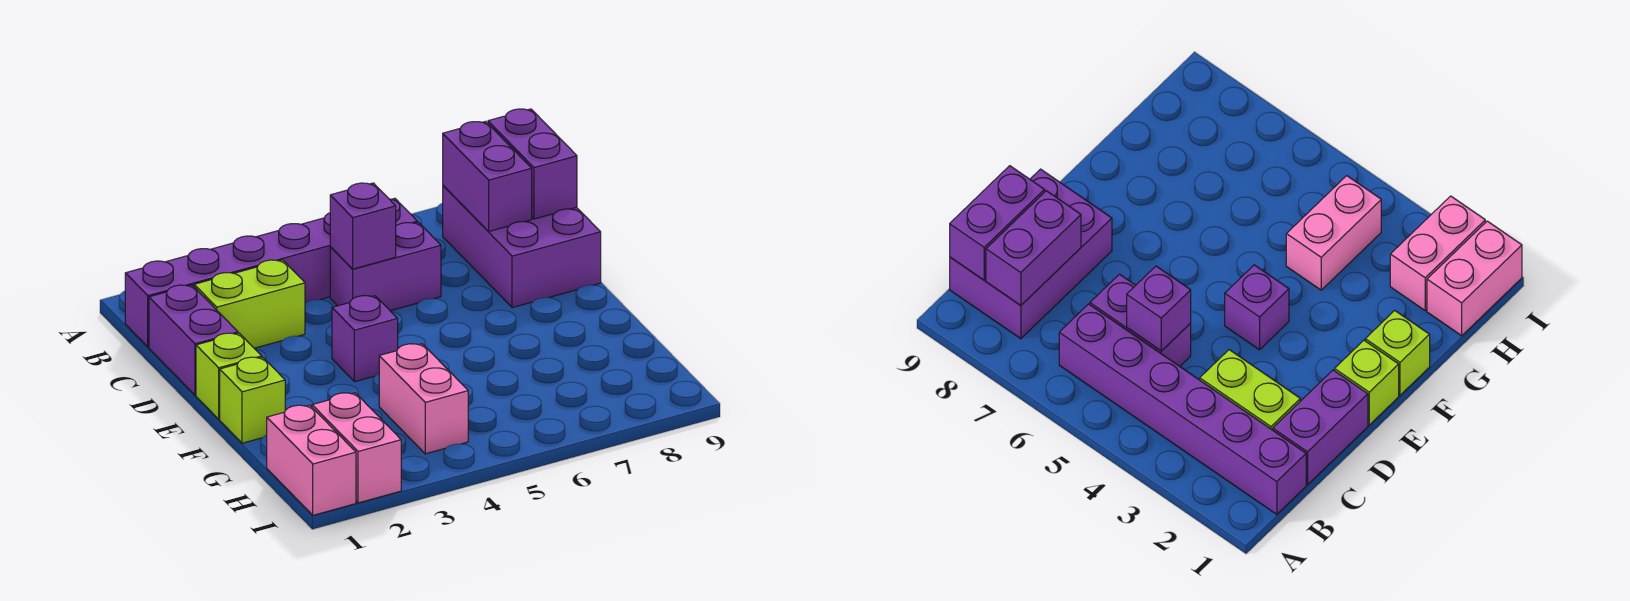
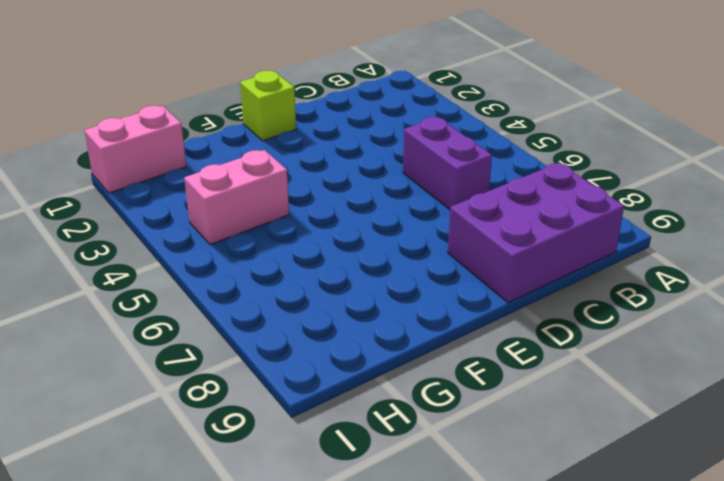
none -> purple brick B1:B6 level 1
none -> purple brick C1:D1 level 1
none -> lime brick C2:C3 level 1

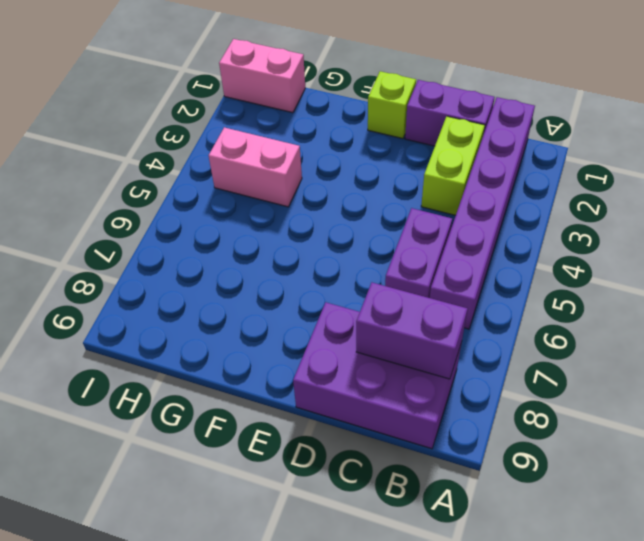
none -> purple brick E4 level 1
none -> lime brick F1 level 1
none -> pink brick H2:I2 level 1

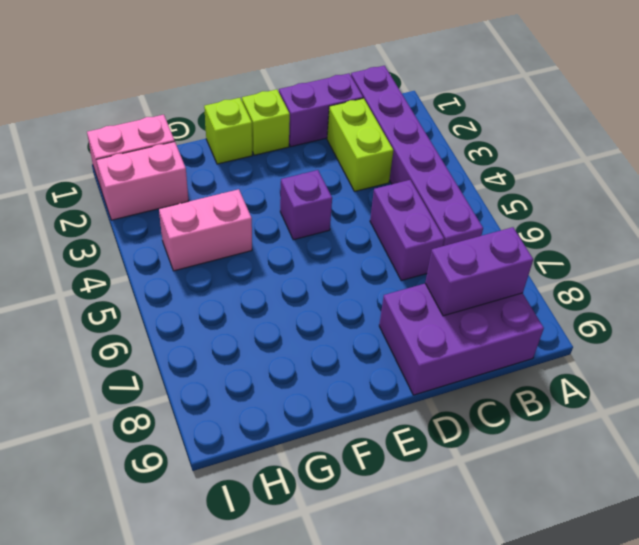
none -> purple brick B9:C9 level 2
none -> purple brick C5 level 2

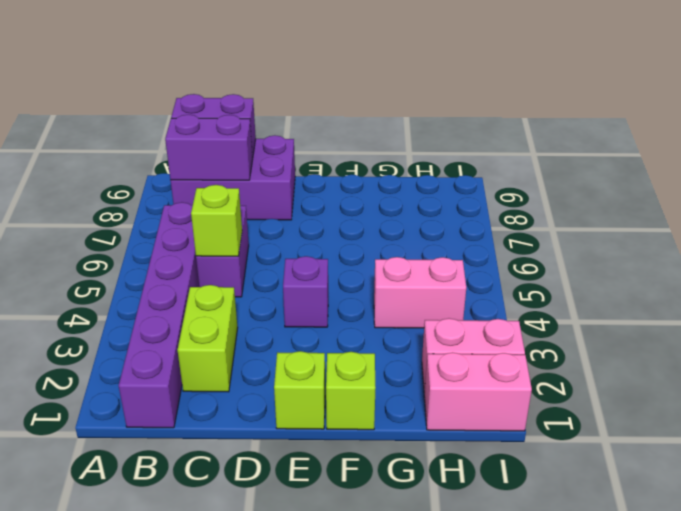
lime brick C5 level 2 -> purple brick C5 level 2
none -> purple brick C1:D1 level 1

